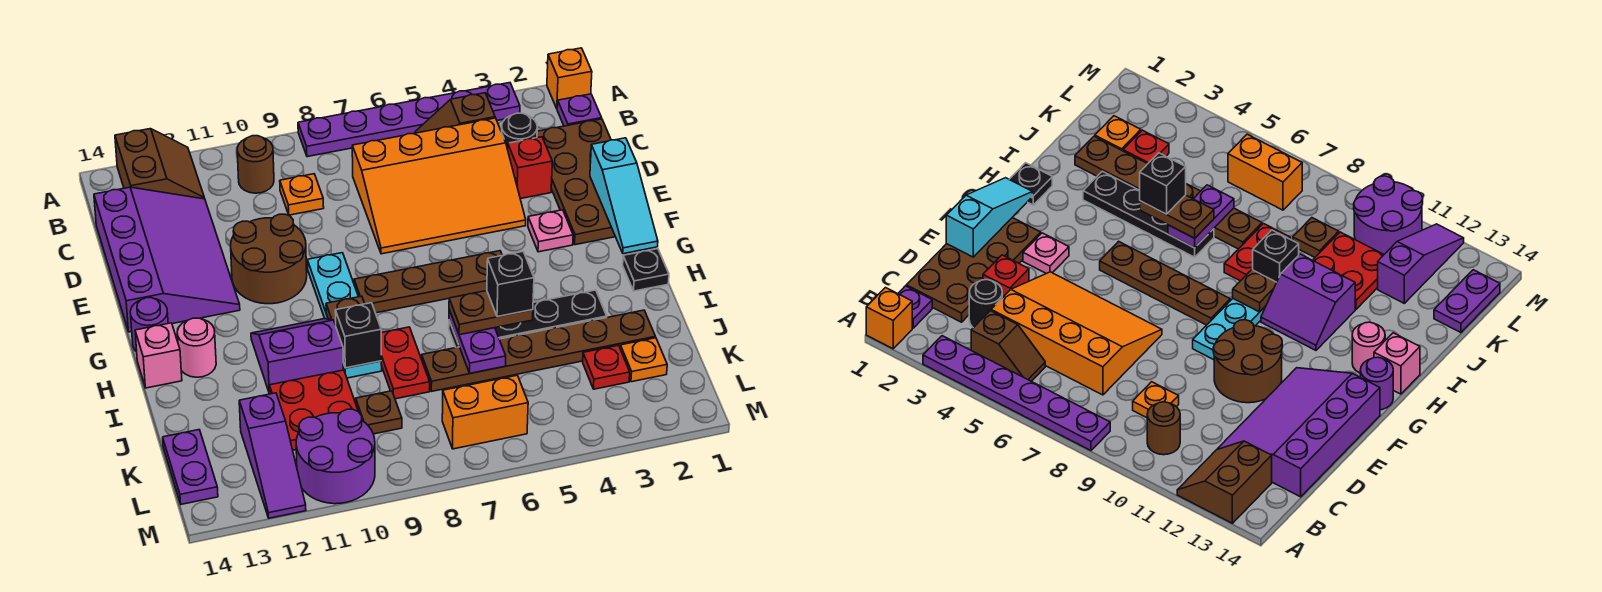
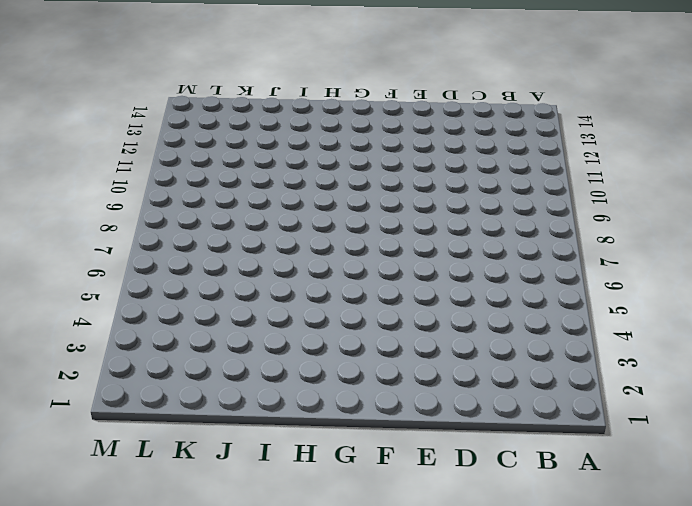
none -> orange brick A1 level 1
none -> purple plate A3:A8 level 1
none -> brown slope A12:B13 level 1 top 13
none -> purple plate B1 level 1

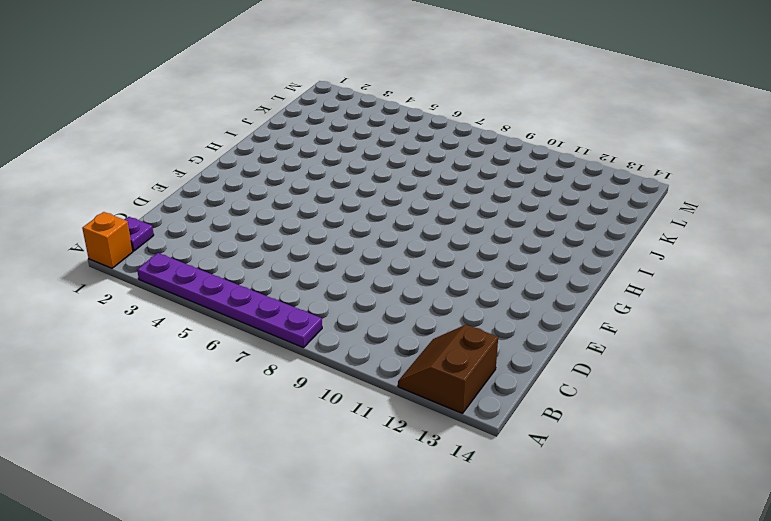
none -> brown slope B4:B5 level 1 top 4
none -> brown round brick B10 level 1
none -> brown plate C1:F2 level 1
none -> black round brick C3 level 1

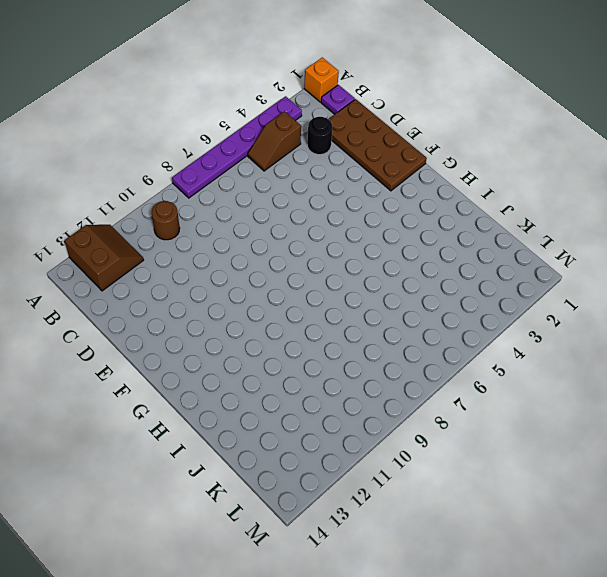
none -> orange slope C4:E7 level 1 top C
none -> orange plate C9 level 1
none -> purple slope C12:F14 level 1 top 14
none -> red brick D3 level 1

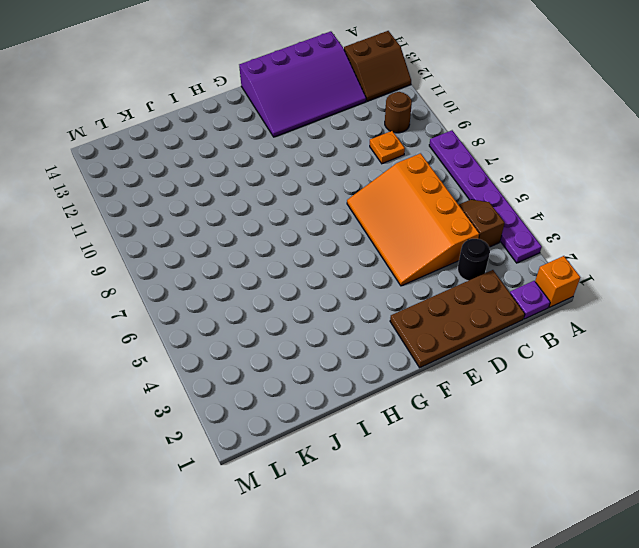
none -> red brick D3 level 1
none -> brown round brick E10:F11 level 1
none -> pink plate F3 level 1
none -> cyan plate F9:I9 level 1

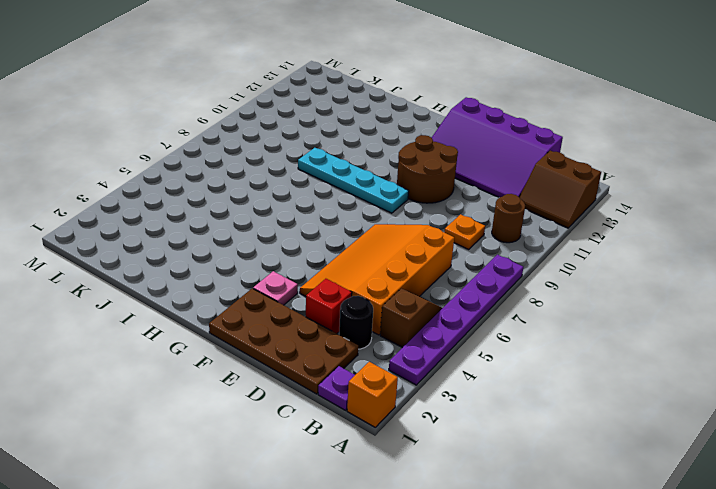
none -> brown plate G5:G8 level 1
none -> purple round brick G14 level 1
none -> black plate H1 level 1
none -> purple slope H10:I11 level 1 top I

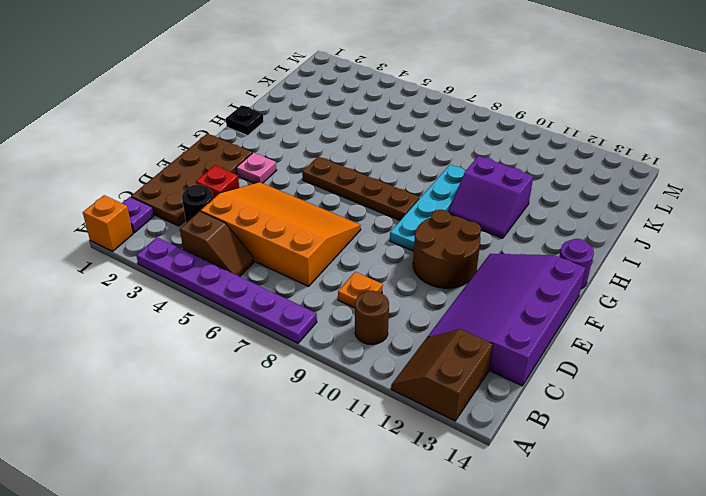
none -> pink round brick H13 level 1
none -> pink brick H14 level 1
none -> black plate I3:I6 level 1
none -> red plate I8:J8 level 1

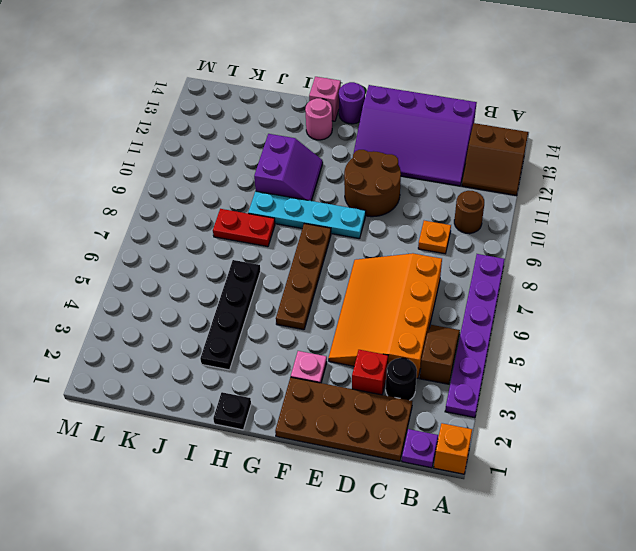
none -> brown plate J2:J7 level 1
none -> red plate J10:K11 level 1
none -> orange plate K2 level 1
none -> red plate K3 level 1

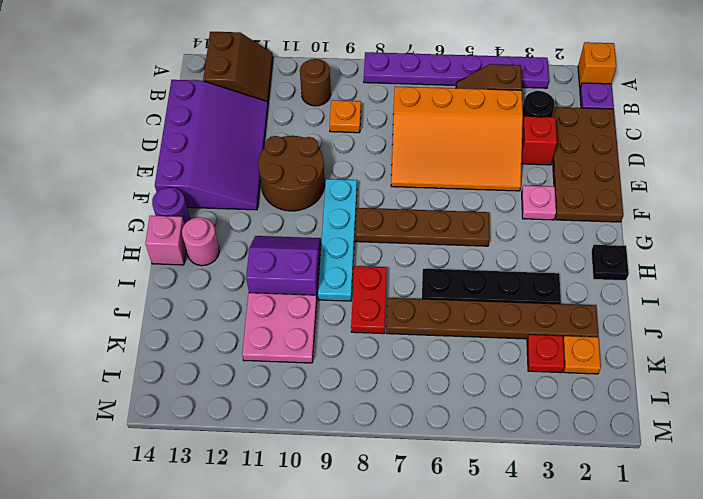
pink plate J10:K11 level 1 -> red plate J10:K11 level 1
none -> brown plate K9 level 1
none -> purple slope K12:M12 level 1 top K
none -> purple plate K14:L14 level 1
none -> orange brick L6:L7 level 1

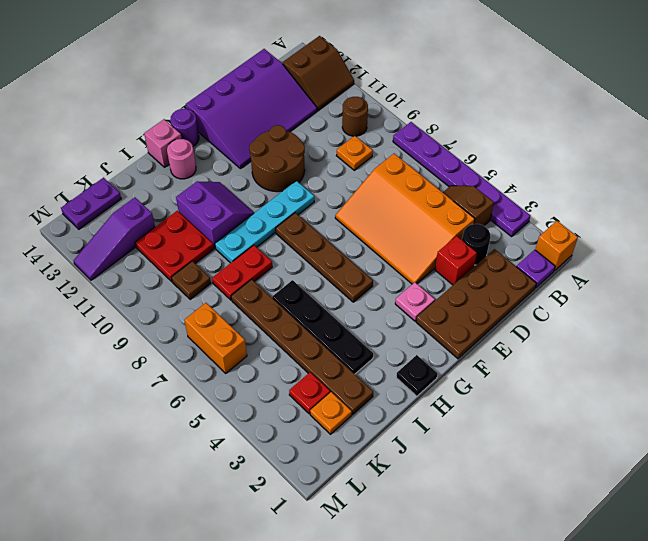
none -> purple round brick L10:M11 level 1
none -> cyan slope E1:G1 level 2 top E
none -> brown plate H9 level 2
none -> purple plate I6:J6 level 2

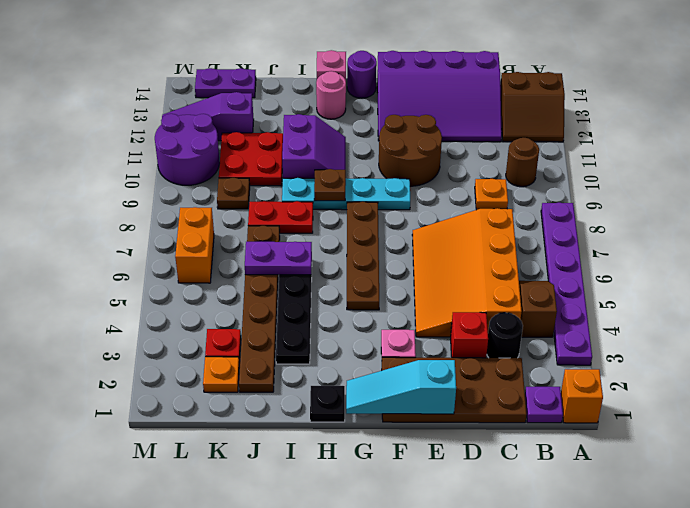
none -> black brick I9 level 2
none -> brown plate I5:I6 level 3
none -> black brick I5 level 4

